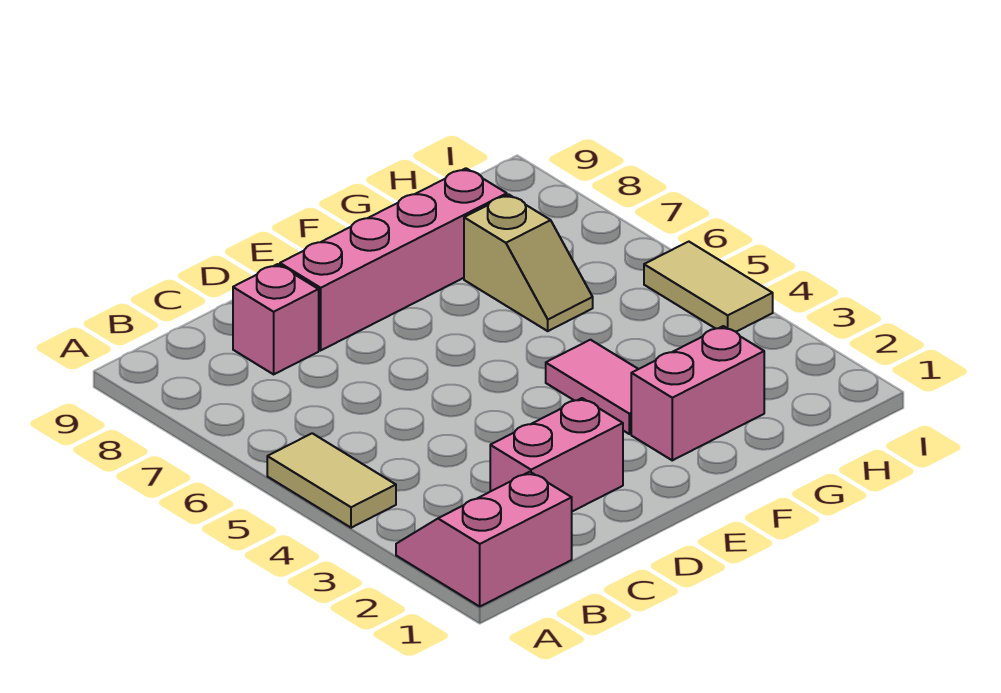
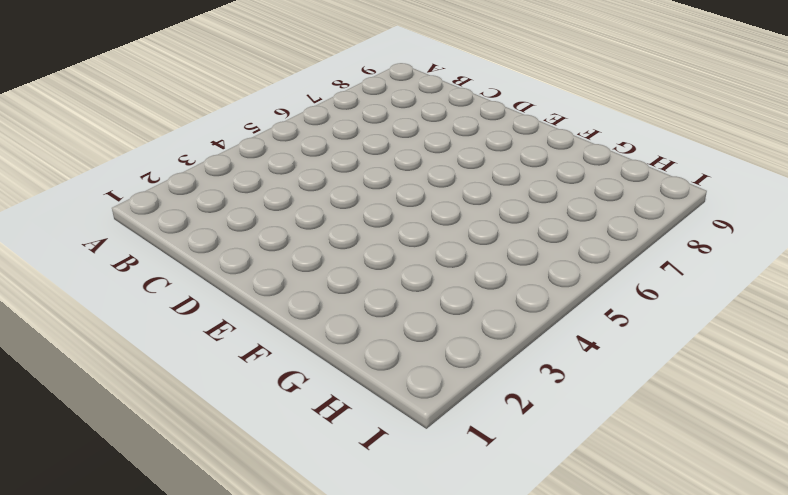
none -> pink slope A1:B2 level 1 top 1
none -> tan tile A4:A5 level 1

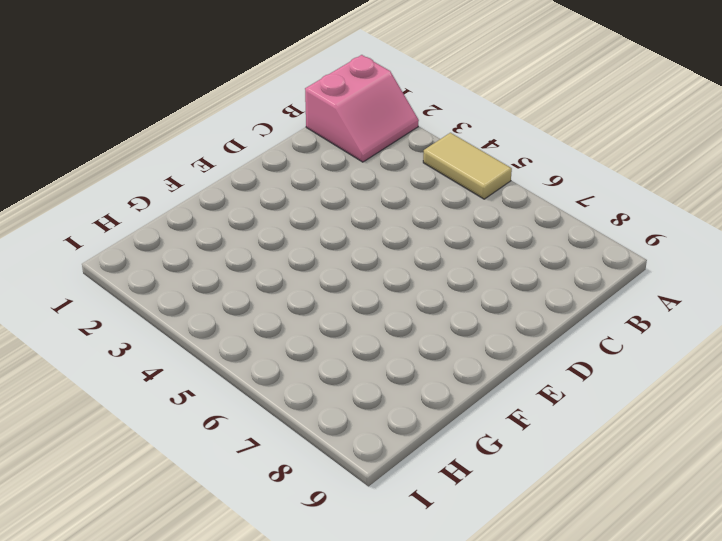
none -> pink brick C2:D2 level 1
none -> pink brick C8 level 1

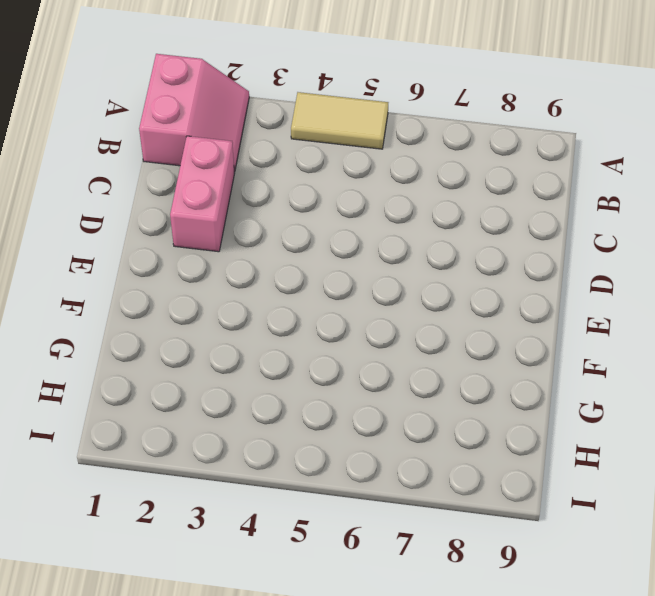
none -> pink brick C8 level 1
none -> pink brick D8:G8 level 1

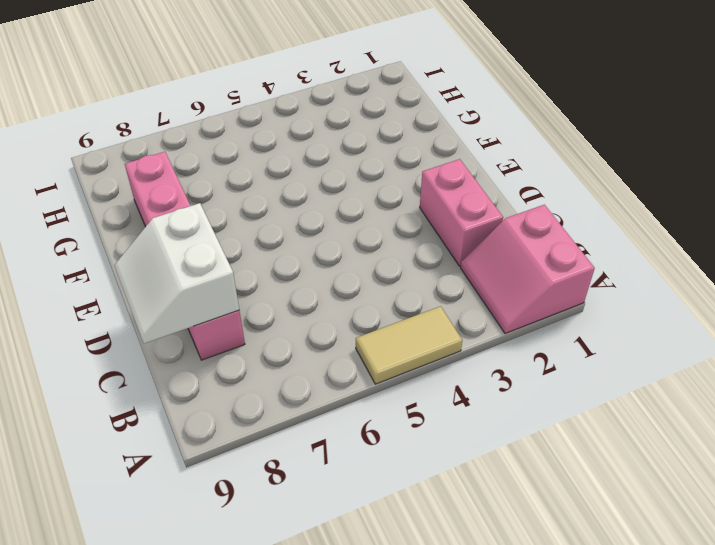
white slope C8:D9 level 2 top 8 -> none
none -> pink brick F2:G2 level 1
none -> pink tile F3:F4 level 1

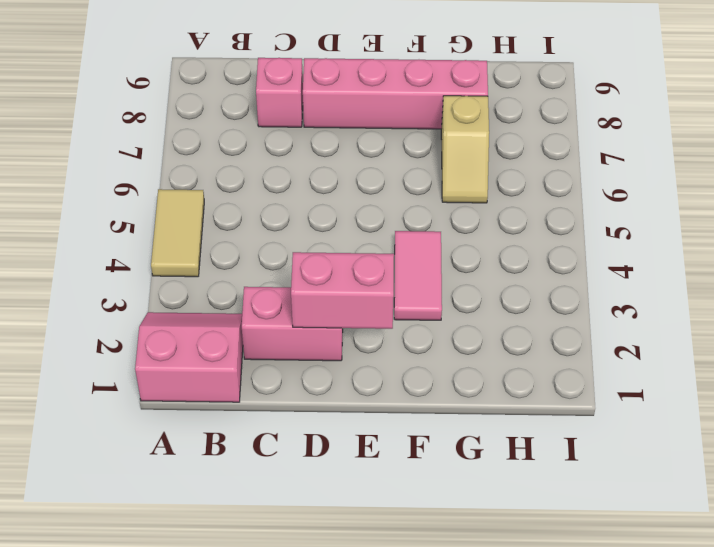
pink brick D2:E2 level 2 -> pink brick F2:G2 level 1
none -> tan tile I4:I5 level 1

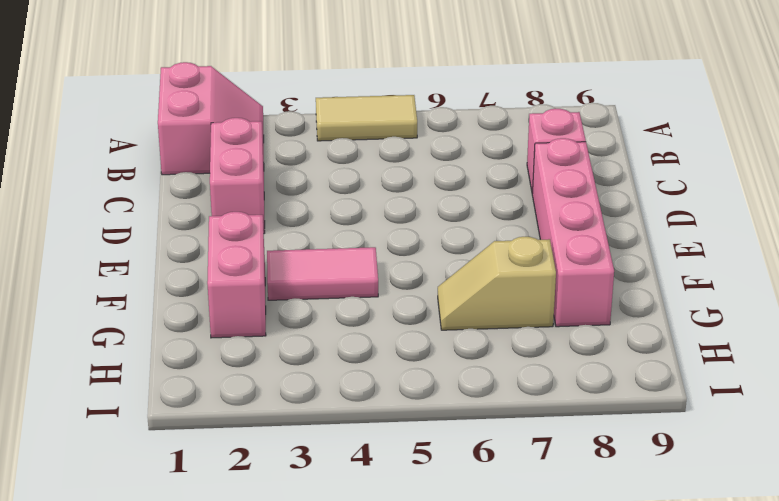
none -> tan tile I4:I5 level 1

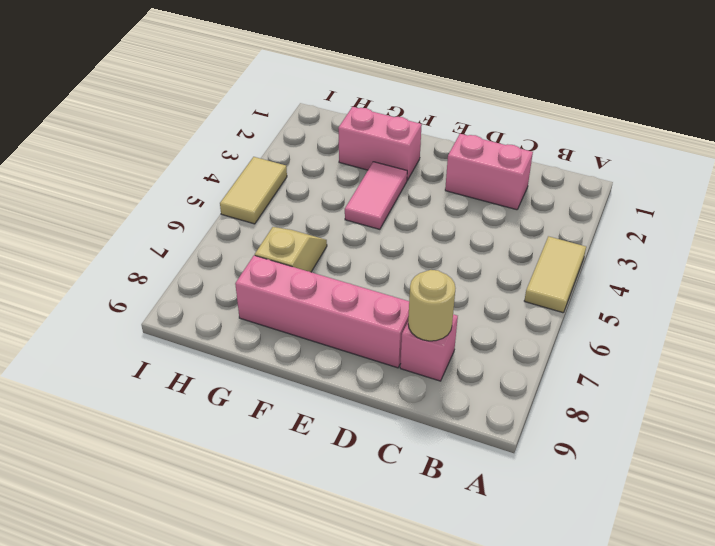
tan round brick C8 level 2 -> none
none -> pink slope A1:B2 level 1 top 1

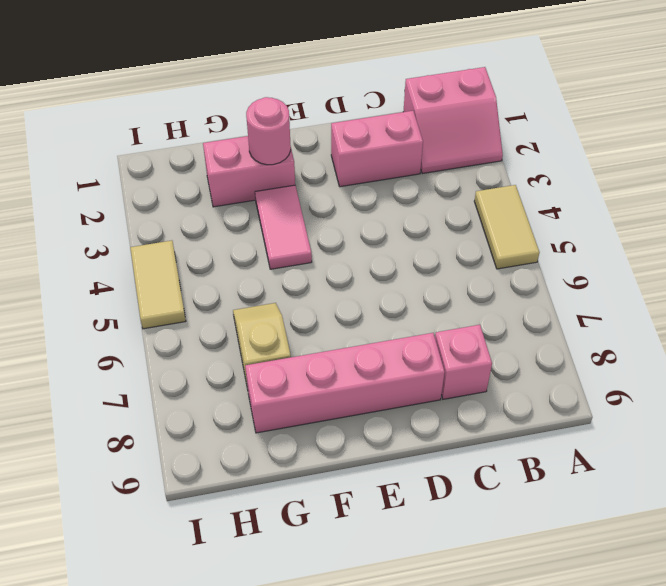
pink round brick F2 level 2 -> none

